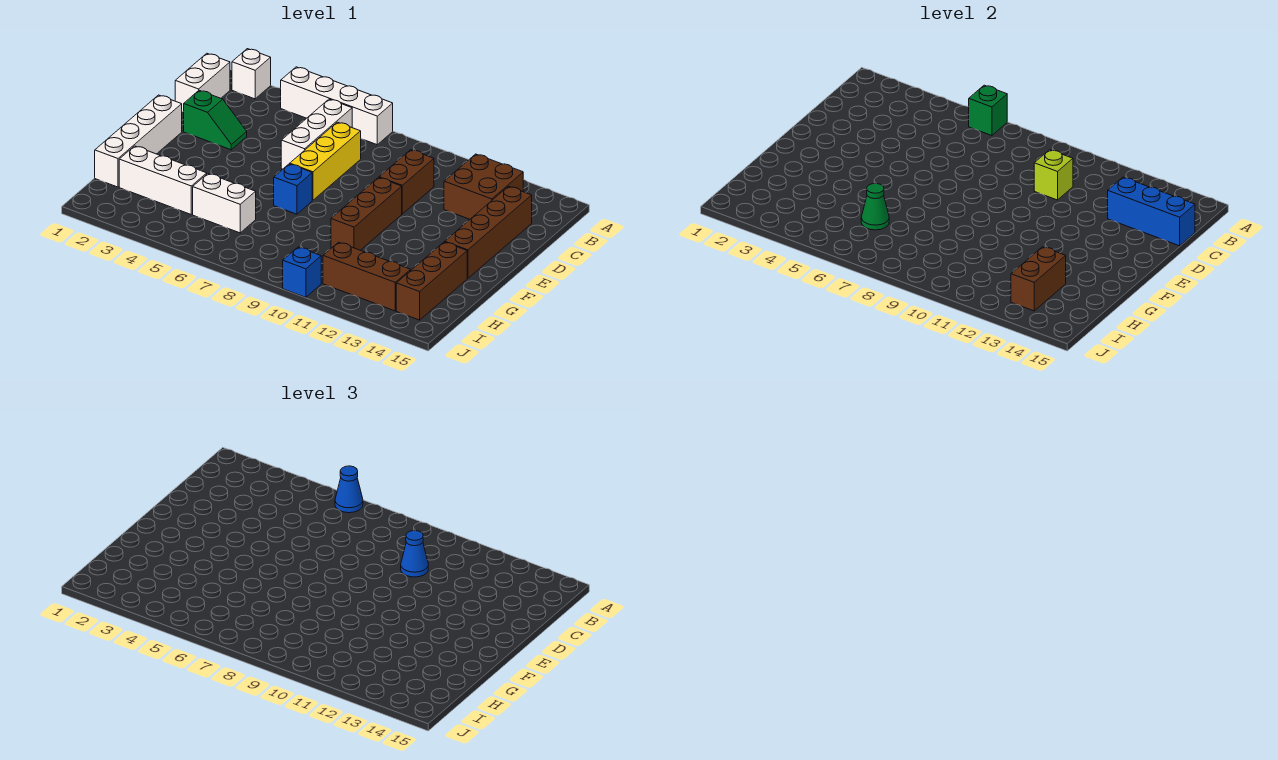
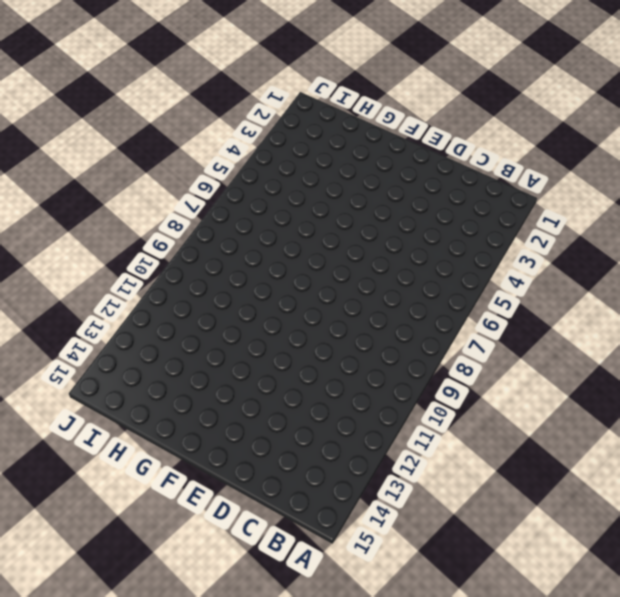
none -> white brick A2 level 1
none -> white brick A4:A7 level 1
none -> white brick B1:C1 level 1

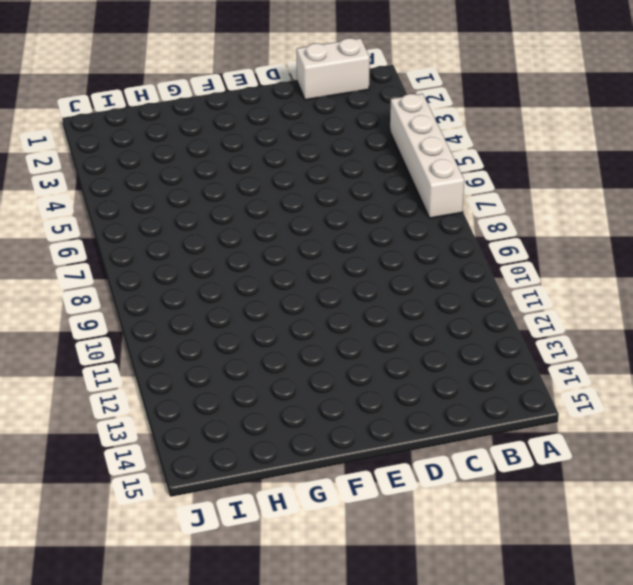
none -> white brick A2 level 1
none -> white brick B6:D6 level 1
none -> brown brick B12:C13 level 1

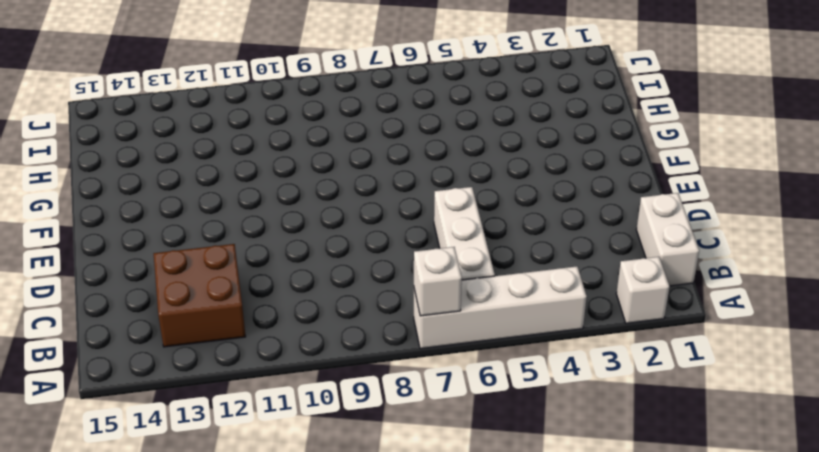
white brick A7 level 2 -> none
none -> yellow brick C7:E7 level 1
none -> brown brick C10:D10 level 1
none -> brown brick C14:F14 level 1

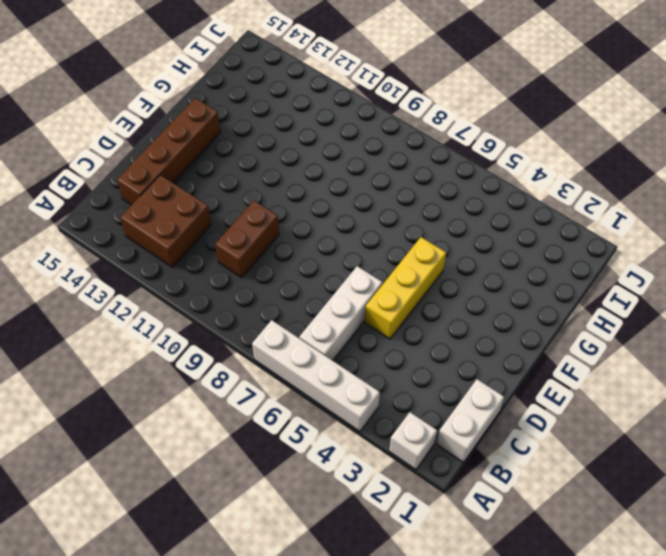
yellow brick D5:F5 level 1 -> yellow brick C7:E7 level 1
none -> green slope D2:D3 level 1 top 2
none -> white brick E1:H1 level 1
none -> brown brick E10:G10 level 1

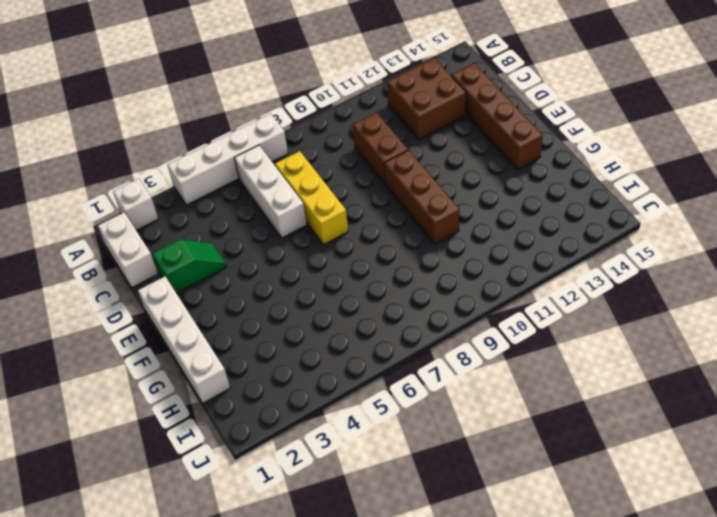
none -> blue brick F7 level 1
none -> brown brick G14:I14 level 1
none -> white brick H2:H4 level 1

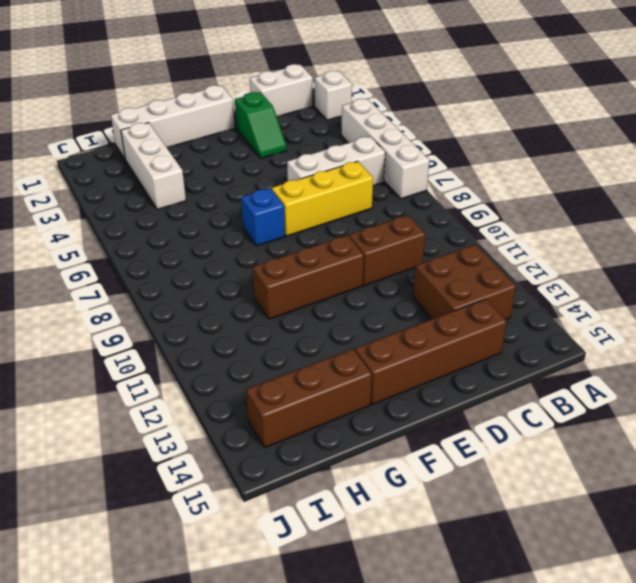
none -> white brick H5:H6 level 1
none -> brown brick I11:I13 level 1
none -> blue brick J10 level 1

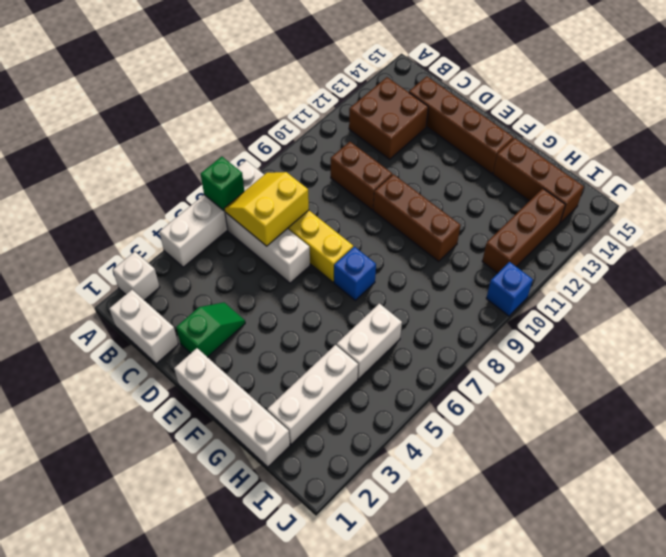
yellow slope B6:C7 level 2 top C -> none
none -> lime brick C10 level 2
none -> blue brick C13:C15 level 2
none -> green cone H6 level 2

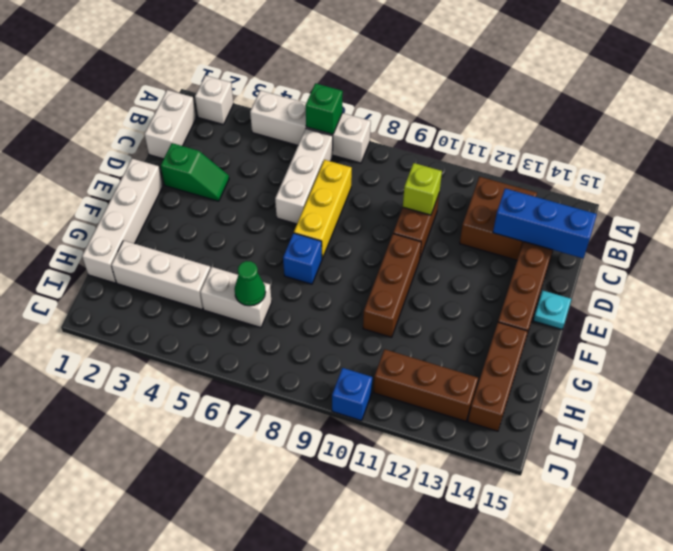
cyan plate E15 level 1 -> none
none -> brown brick H13:I13 level 2
none -> blue cone A6 level 3
none -> blue cone C10 level 3

